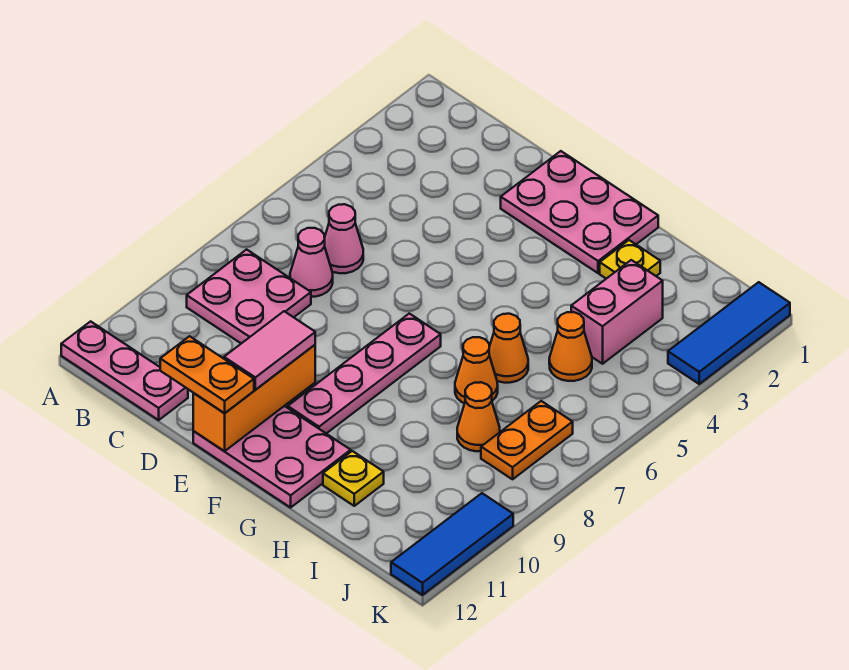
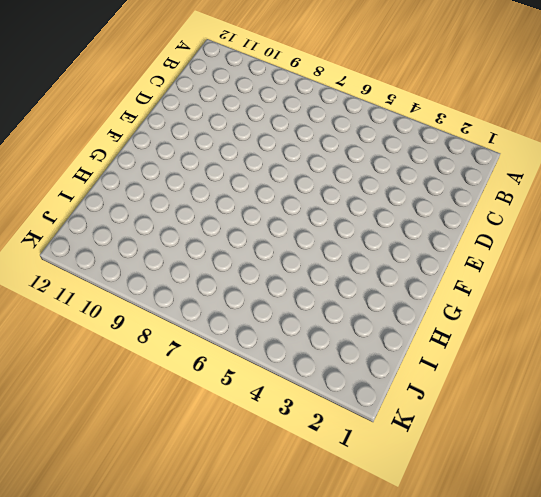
none -> pink plate A12:C12 level 1
none -> pink plate B8:C9 level 1
none -> pink cone C6 level 1

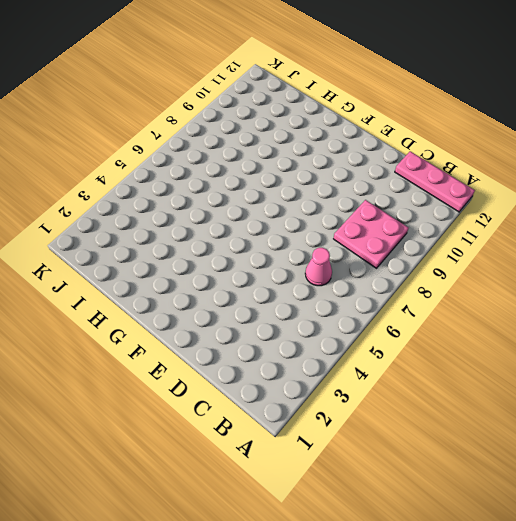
none -> pink cone C7 level 1
none -> pink plate E1:G2 level 1
none -> pink plate E11:G12 level 1

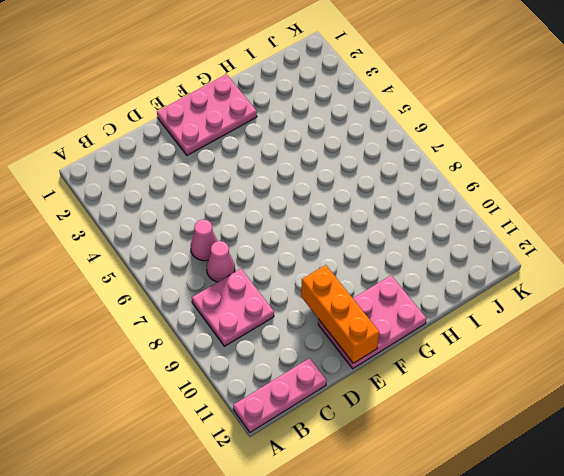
none -> pink plate F7:F10 level 1
none -> yellow plate H2 level 1
none -> orange cone H6 level 1

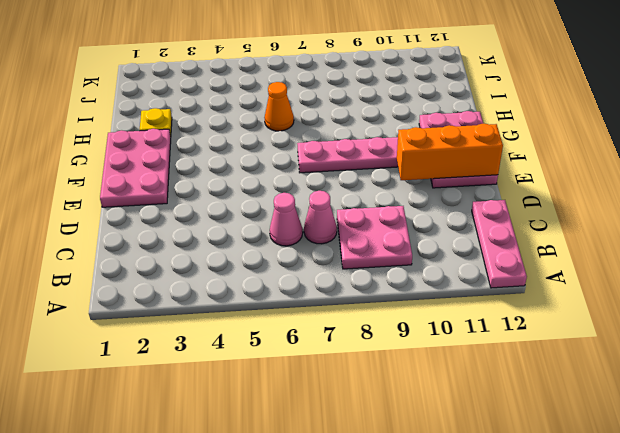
none -> orange cone H7 level 1
none -> yellow plate H11 level 1
none -> pink brick I3:I4 level 1

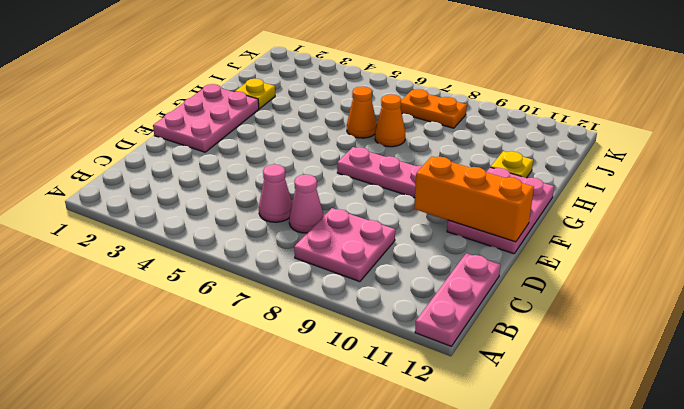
none -> pink brick I3:I4 level 1
none -> orange cone I5 level 1
none -> orange cone I8 level 1

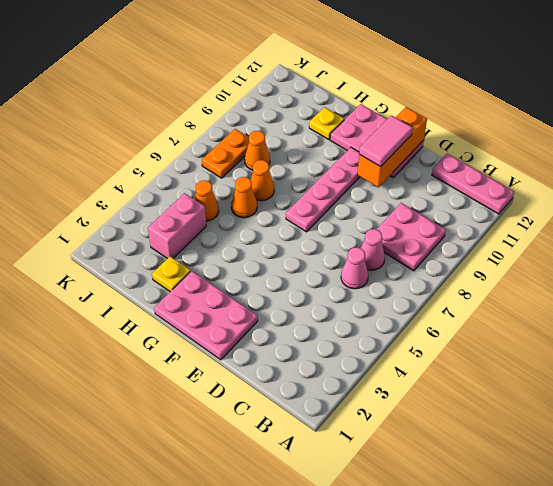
none -> blue tile K1:K3 level 1
none -> blue tile K10:K12 level 1
none -> orange plate D12:E12 level 3

